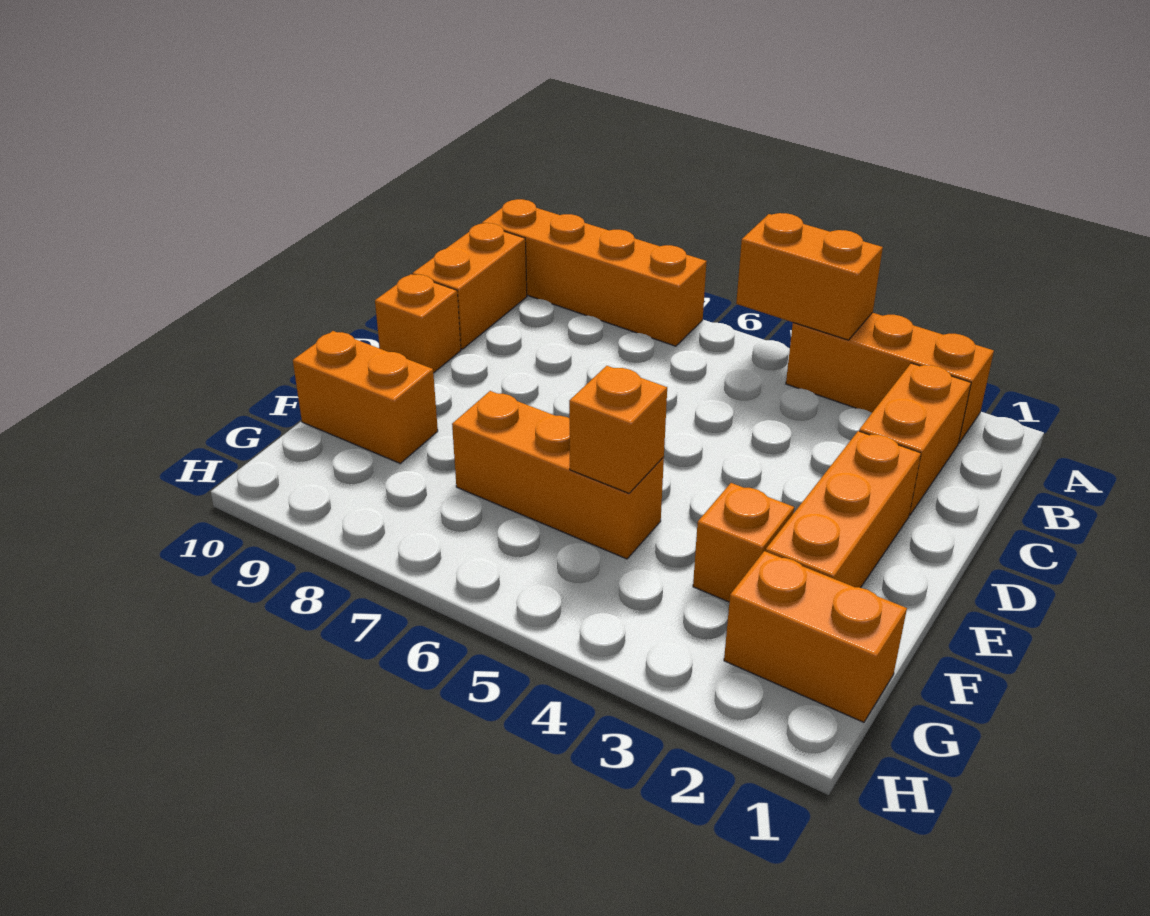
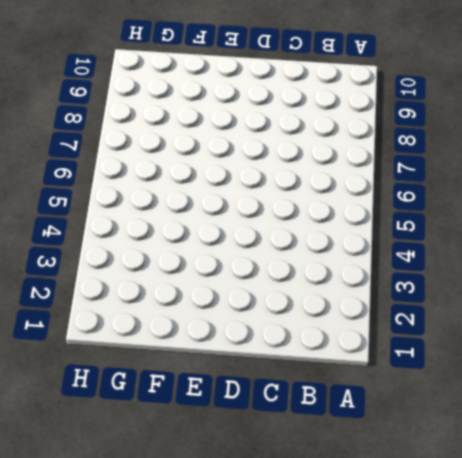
none -> orange brick A2:A4 level 1
none -> orange brick A7:A10 level 1
none -> orange brick B2:C2 level 1

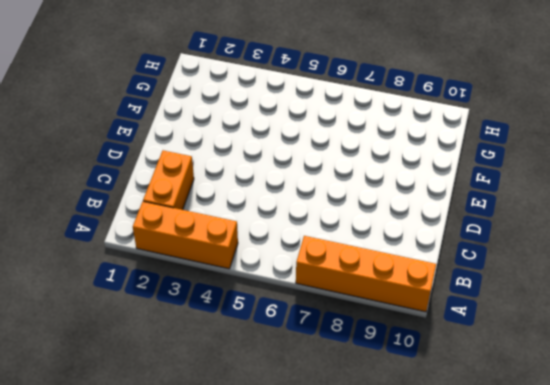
none -> orange brick B10:C10 level 1
none -> orange brick D2:F2 level 1
none -> orange brick D10 level 1

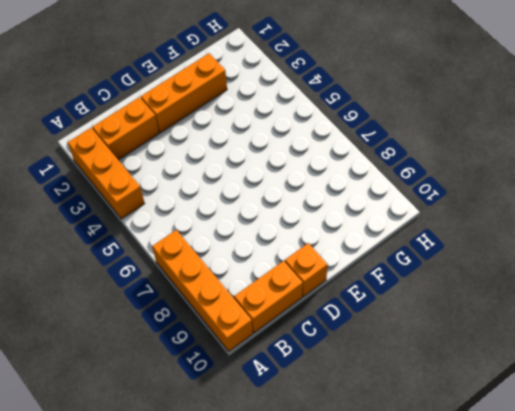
none -> orange brick F3 level 1
none -> orange brick F5:F7 level 1
none -> orange brick F9:F10 level 1

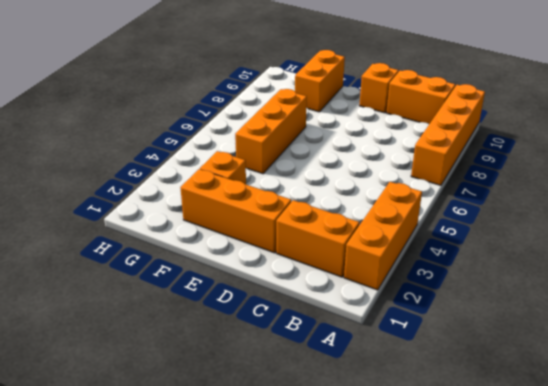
none -> orange brick G1:G2 level 1
none -> orange brick A4:A5 level 2
none -> orange brick F5 level 2

